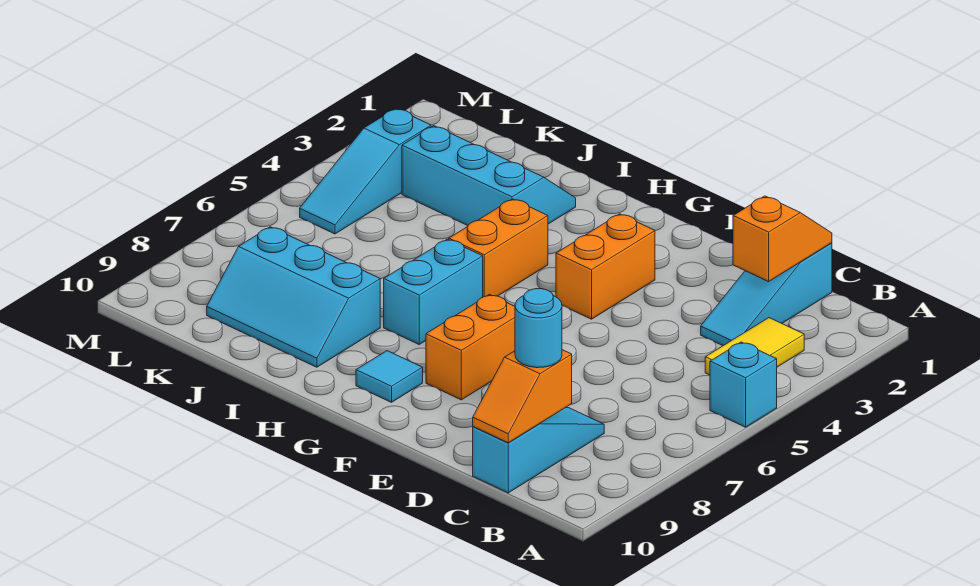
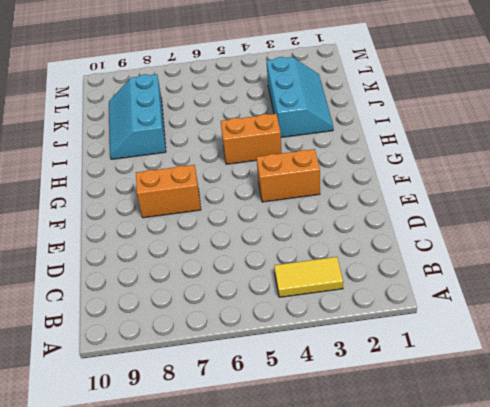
none -> cyan brick A5 level 1
none -> cyan slope C1:C3 level 1 top 1
none -> cyan slope C8:C10 level 1 top 10

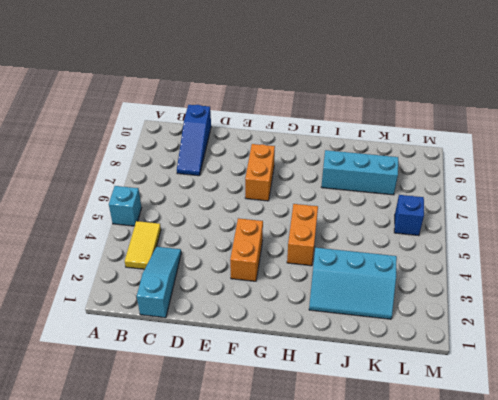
blue slope C8:C10 level 1 top 10 -> cyan slope C8:C10 level 1 top 10
blue brick L6 level 1 -> none
none -> cyan tile G9 level 1
none -> cyan brick H6:H7 level 1
none -> cyan slope L3:L5 level 1 top 3

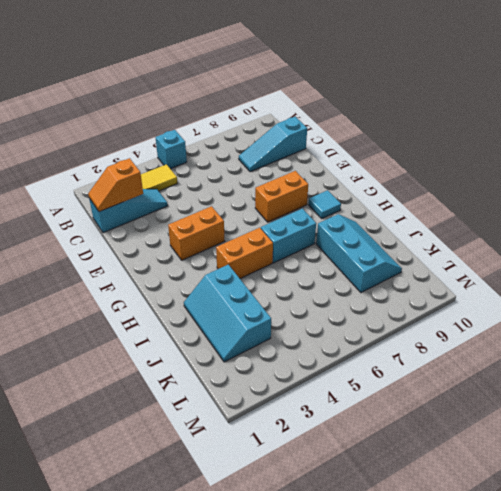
none -> cyan slope L3:L5 level 1 top 3
none -> orange slope C9:C10 level 2 top 9
none -> cyan round brick C9 level 3

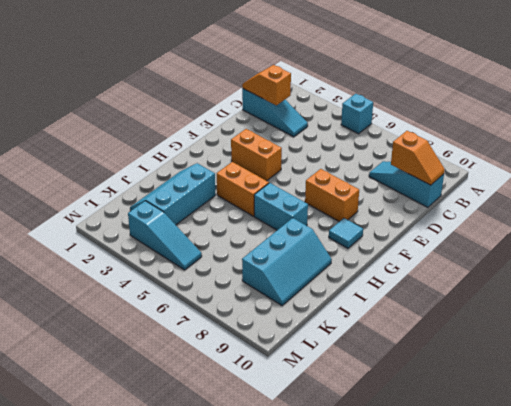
none -> yellow tile B3:B4 level 1
none -> cyan round brick C9 level 3

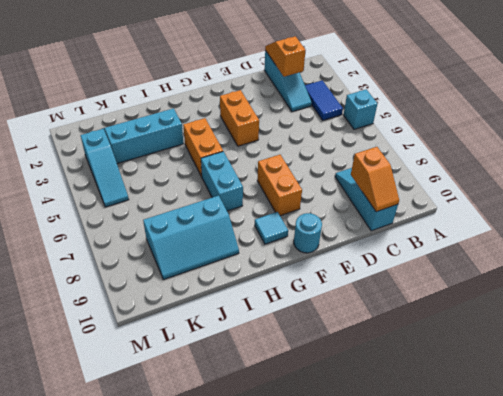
blue tile B3:B4 level 1 -> yellow tile B3:B4 level 1
cyan round brick F10 level 1 -> cyan round brick C9 level 3

